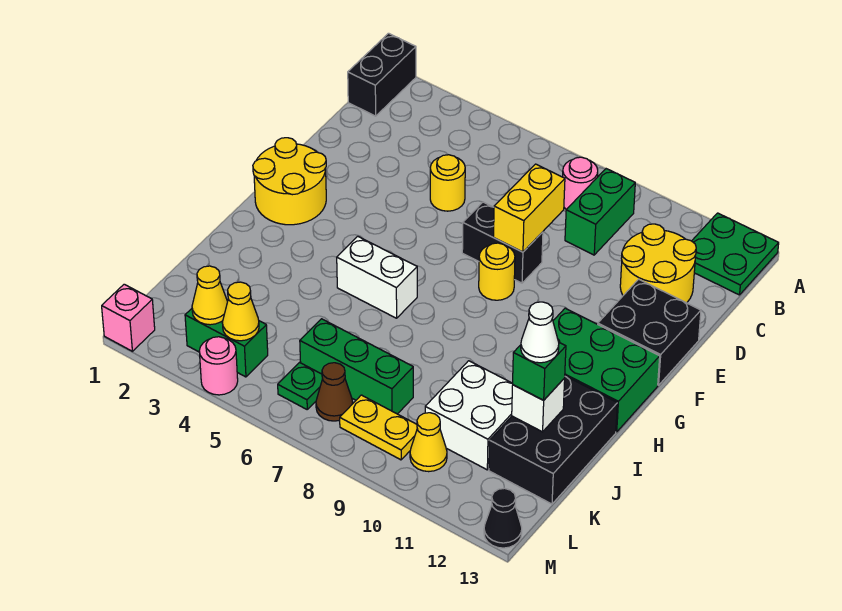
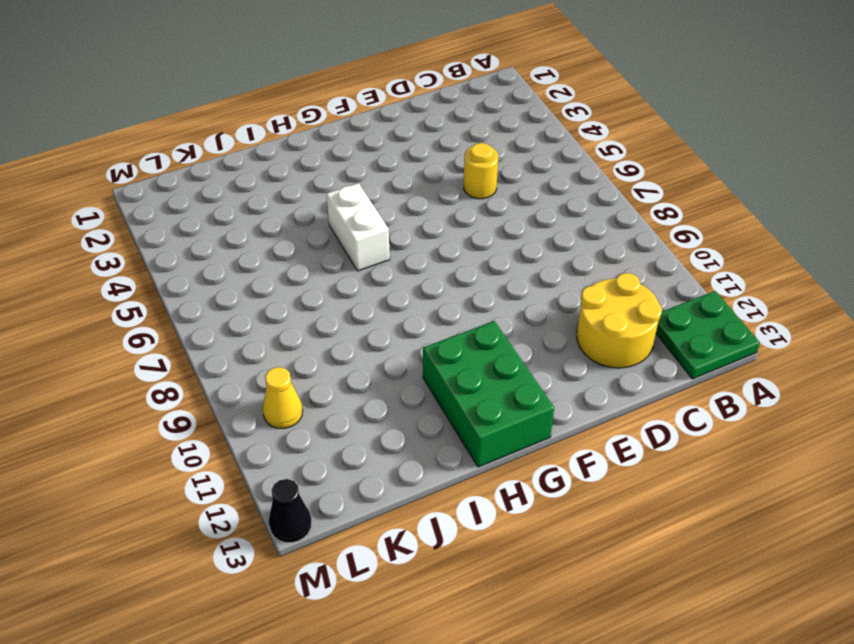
none -> black brick A1:B1 level 1
none -> pink round brick B8 level 1
none -> green brick B9:C9 level 1

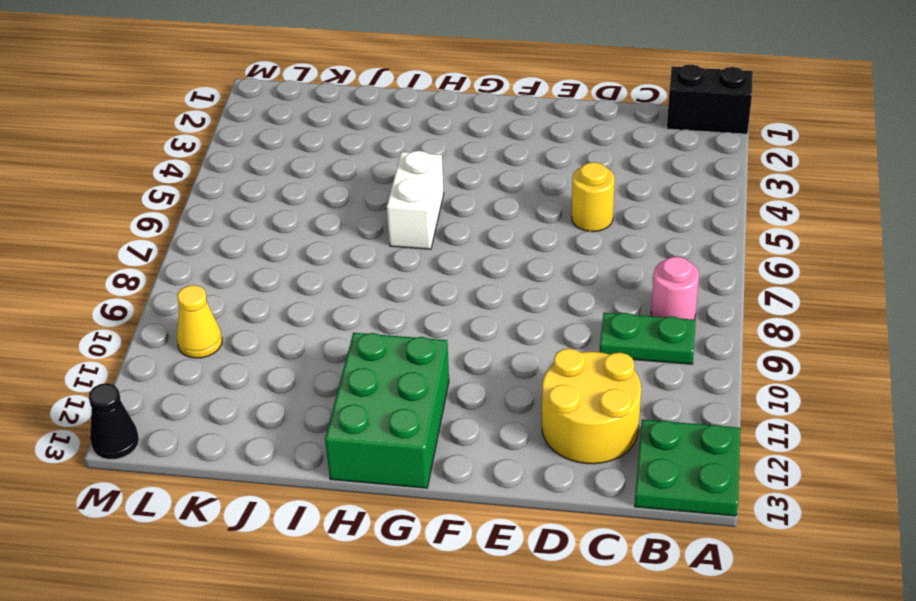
green plate B9:C9 level 1 -> green brick B9:C9 level 1
none -> black brick E7:E8 level 1
none -> black brick E12:F13 level 1
none -> yellow round brick F1:G2 level 1

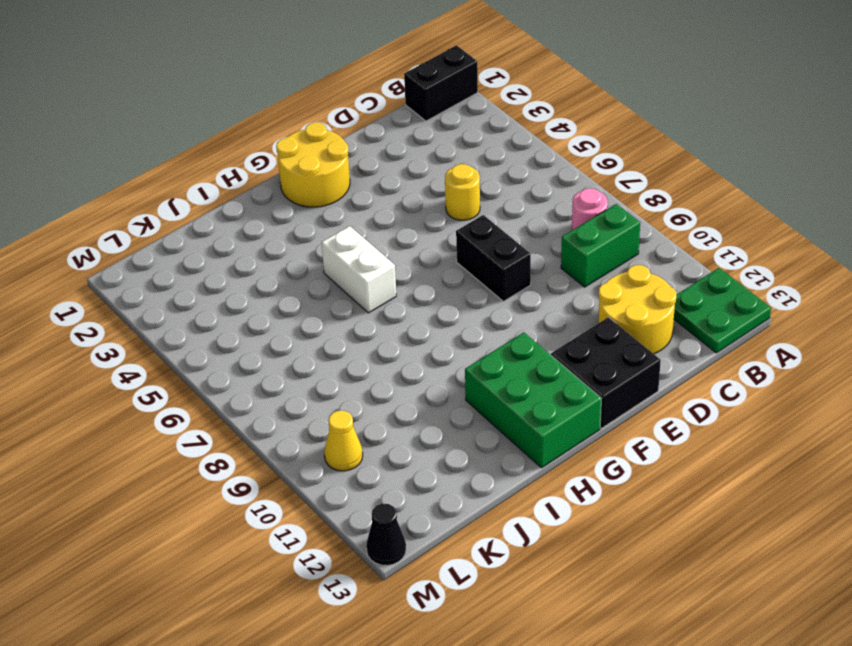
none -> yellow round brick F8 level 1
none -> black brick I12:K13 level 1
none -> white brick J10:K11 level 1

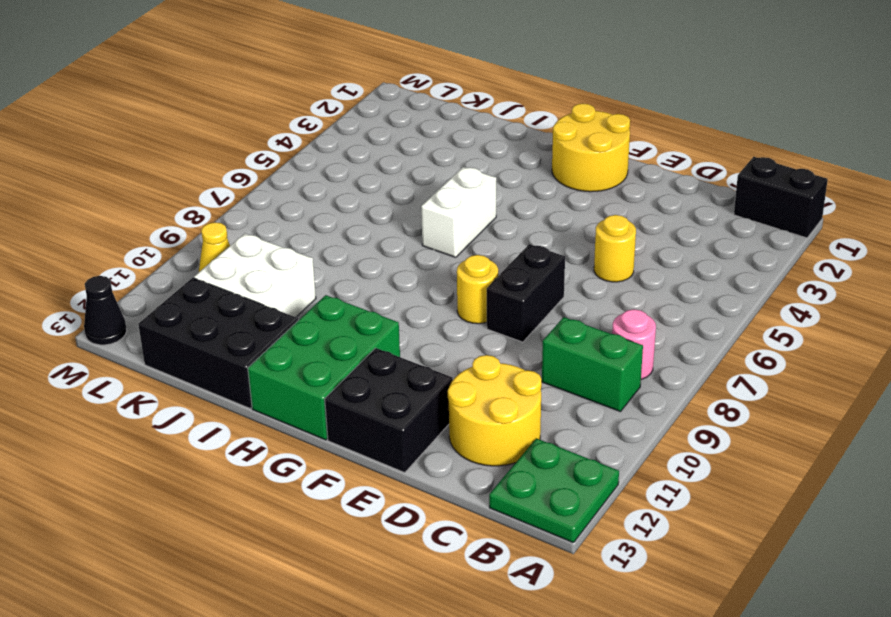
none -> green brick K6:K8 level 1
none -> green brick L3:L4 level 1
none -> green plate L6 level 1

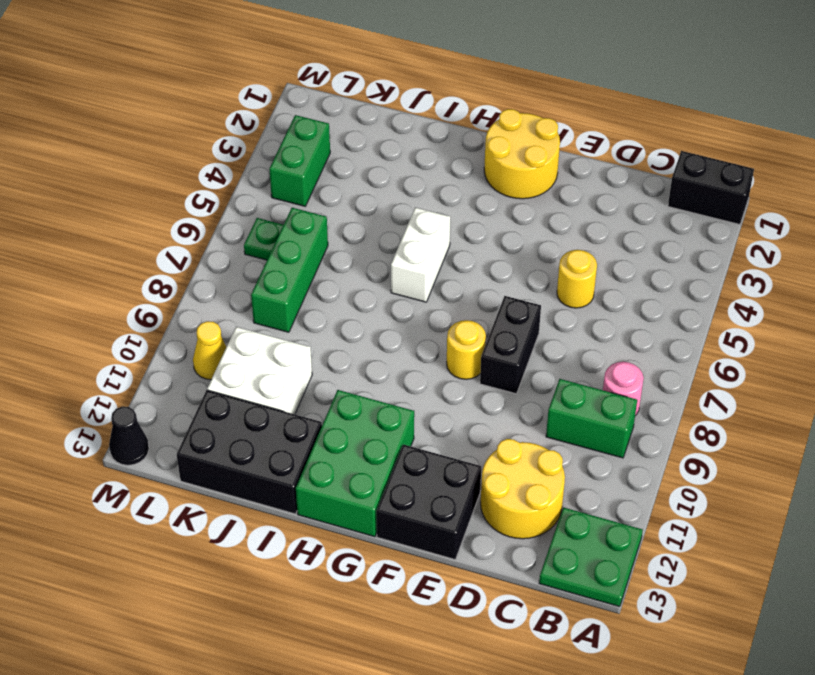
none -> brown cone L7 level 1
none -> yellow plate L8:L9 level 1
none -> pink brick M1 level 1

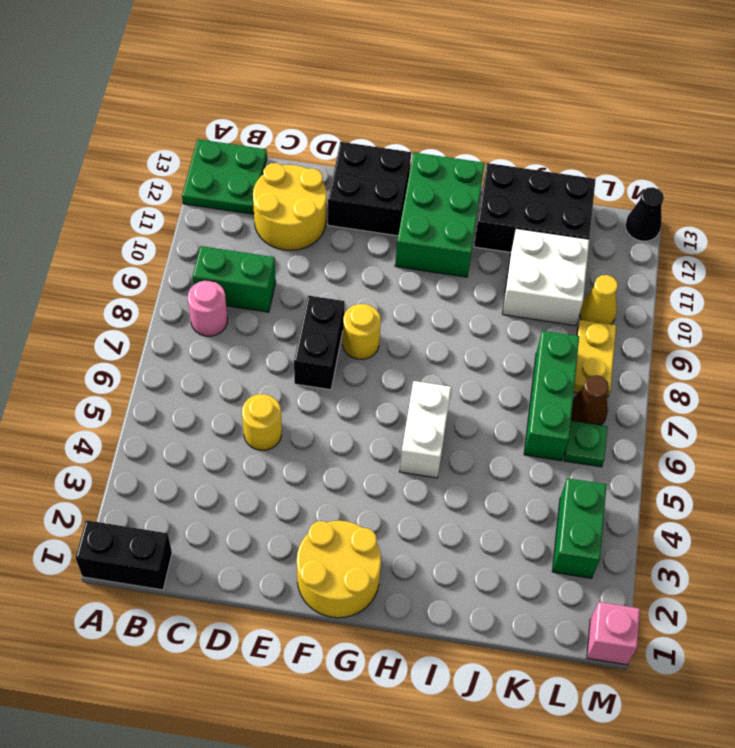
none -> pink round brick M4 level 1
none -> yellow brick D8:E8 level 2
none -> white brick J12 level 2

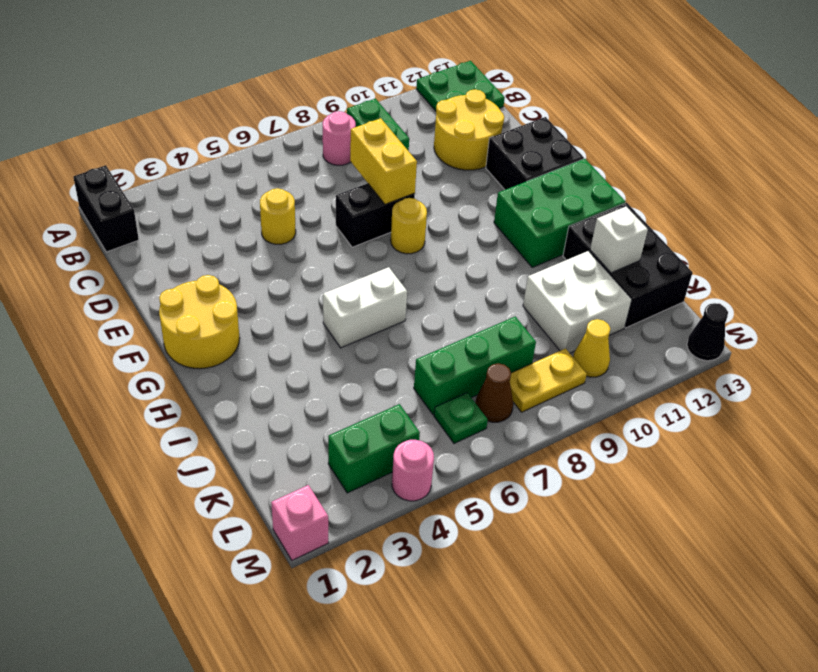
none -> yellow cone L3 level 2
none -> yellow cone L4 level 2
none -> green brick J12 level 3

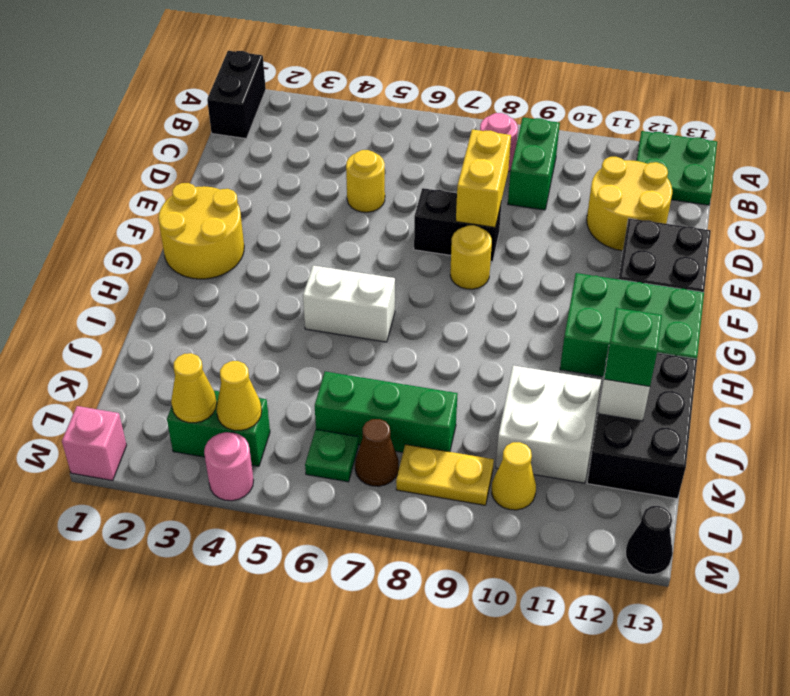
none -> white cone J12 level 4

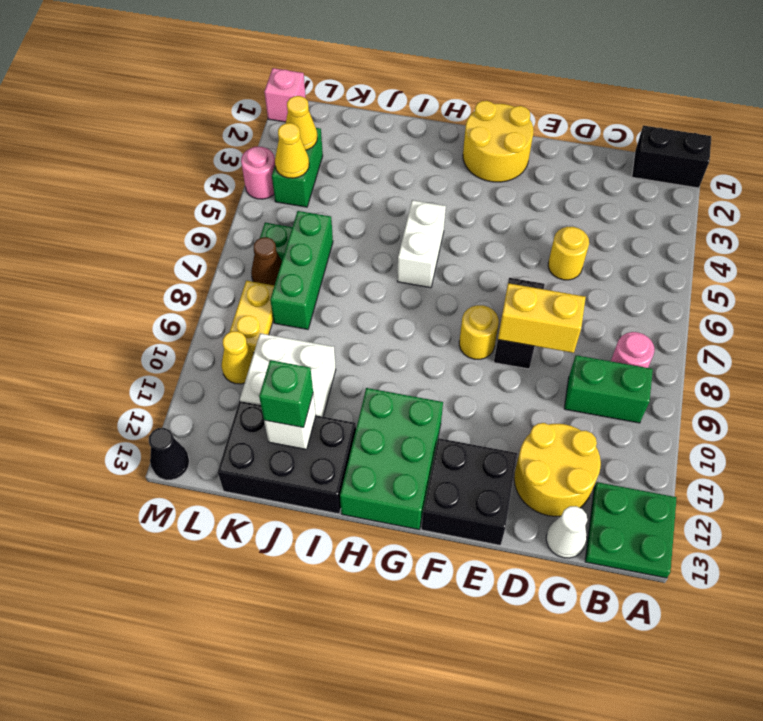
white cone C13 level 1 -> white cone J12 level 4

